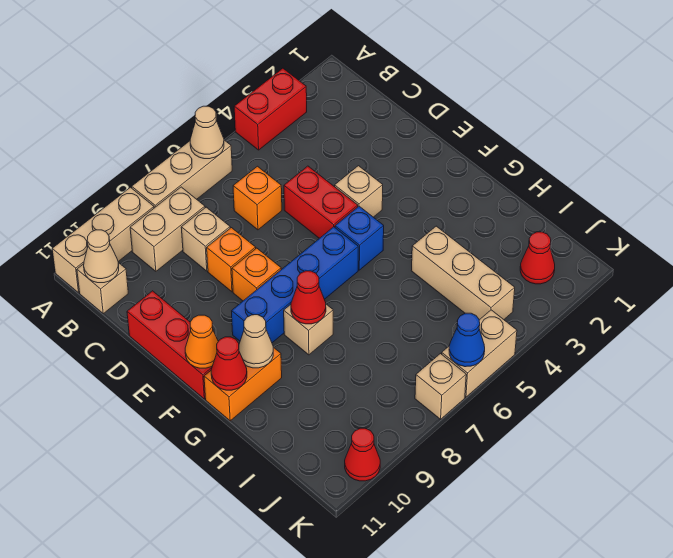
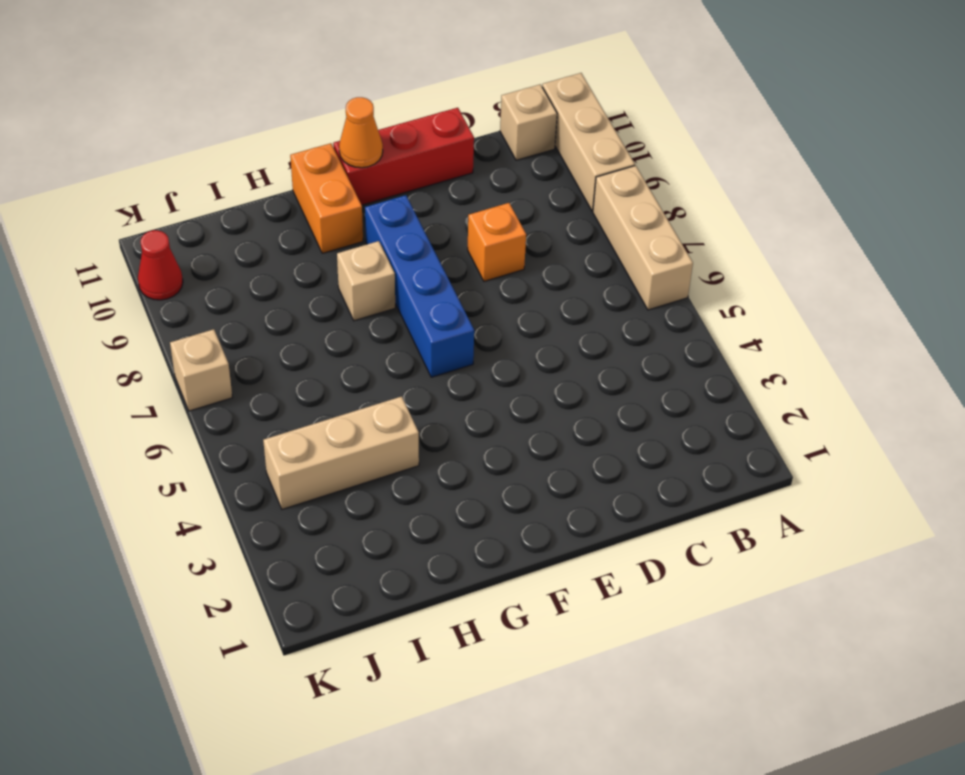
none -> red brick A3:A4 level 1
none -> tan brick B8:B9 level 1
none -> orange brick C6 level 1

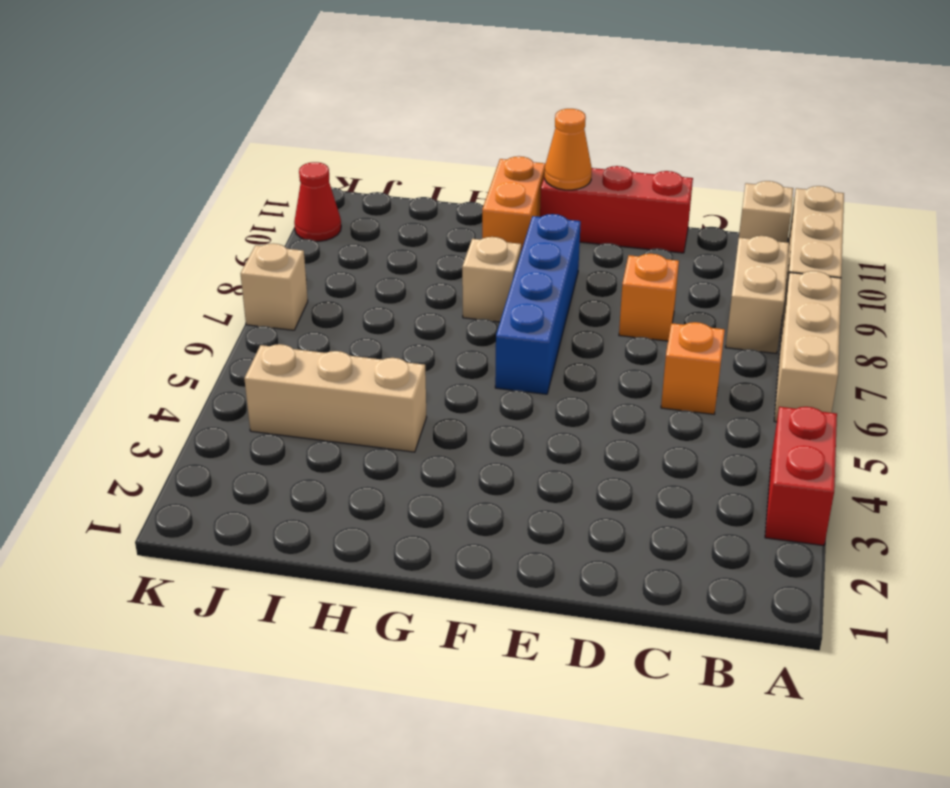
none -> tan brick C8 level 1
none -> red brick D5:E5 level 1
none -> tan brick E4 level 1

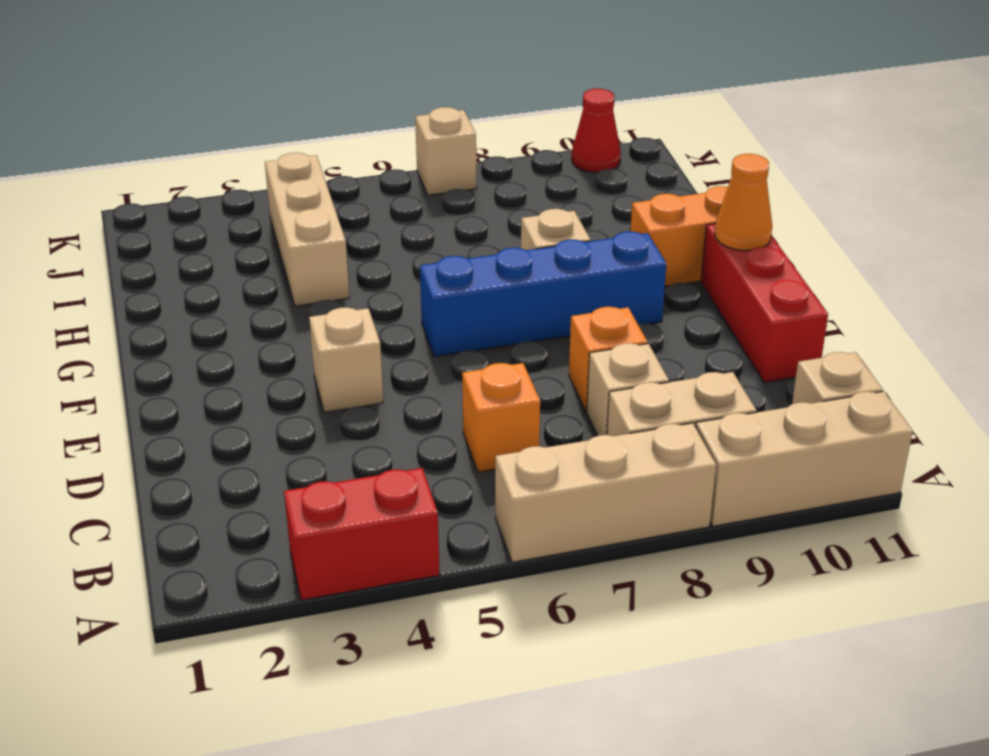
none -> red brick D5:E5 level 1
none -> orange brick E8 level 1
none -> blue brick F5 level 1

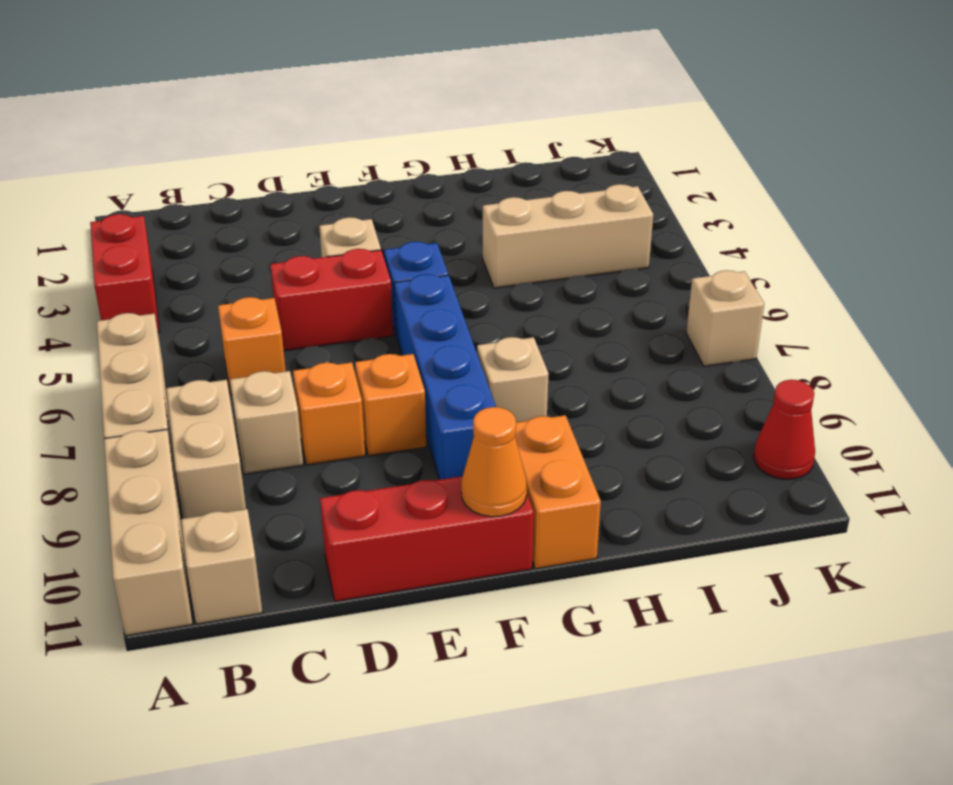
none -> red cone J2 level 1
none -> tan brick K5:K6 level 1
none -> tan cone A6 level 2

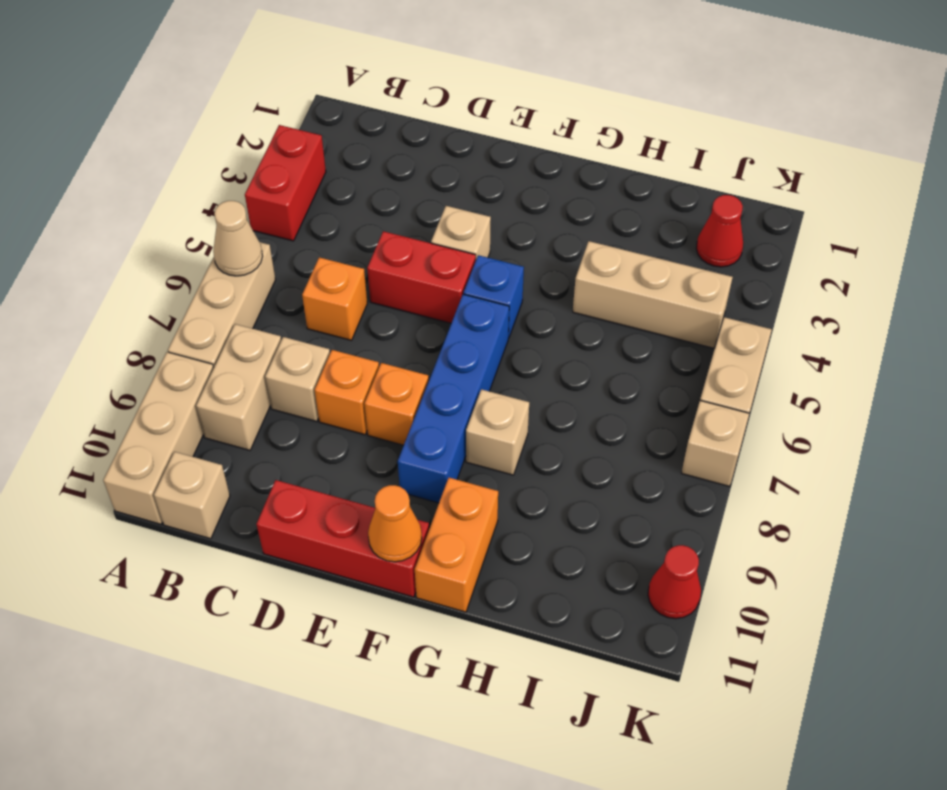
none -> tan cone B11 level 2
none -> red cone G8 level 2
none -> tan cone G10 level 2

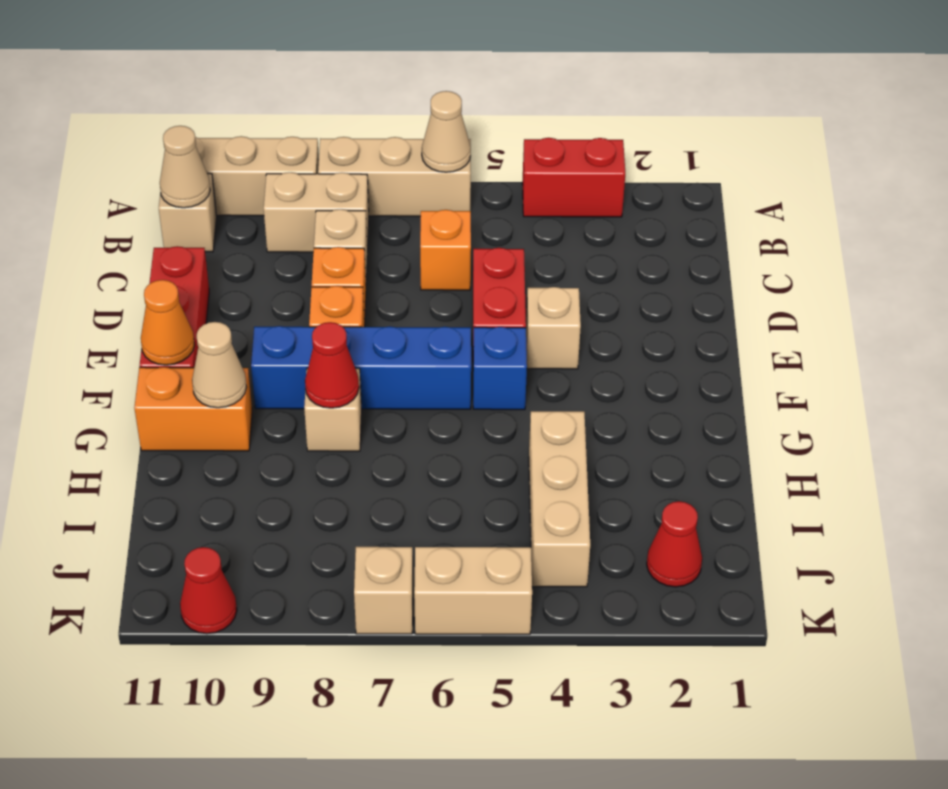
none -> red cone G11 level 2
none -> blue cone K6 level 2

